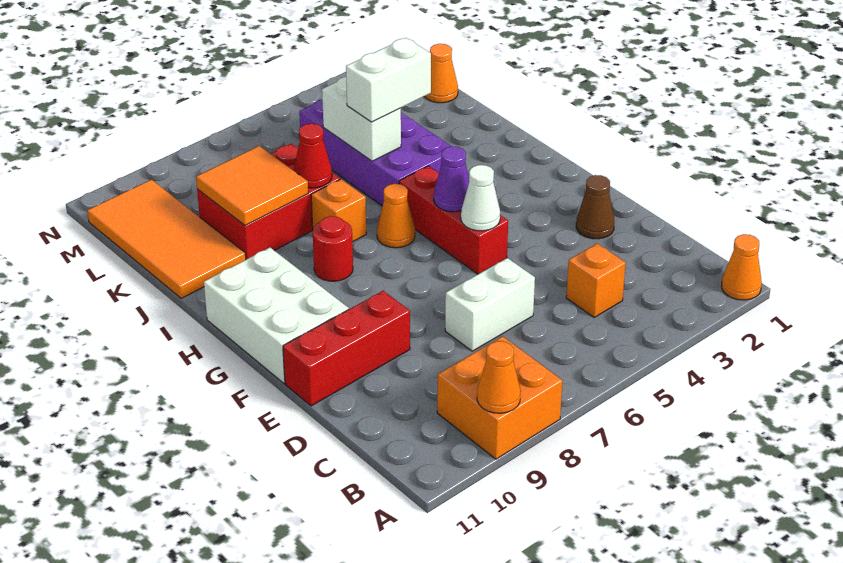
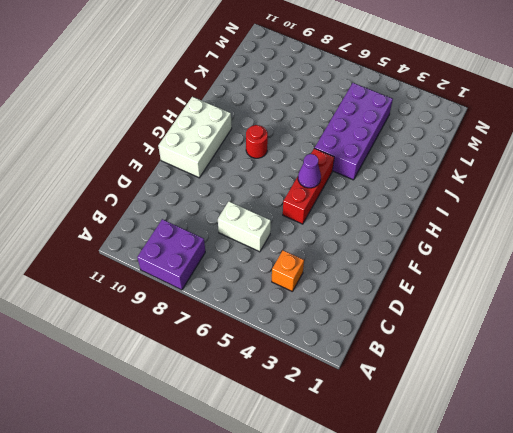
purple brick A8:B9 level 1 -> orange brick A8:B9 level 1
none -> orange cone A1 level 1
none -> brown cone E2 level 1
none -> red brick E9:E11 level 1

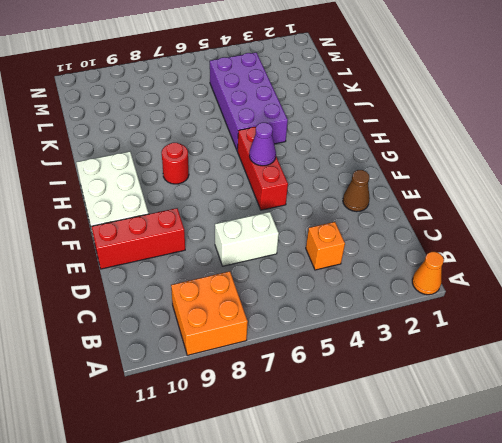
none -> orange cone H6 level 1
none -> orange brick I7 level 1
none -> red brick J7:K9 level 1

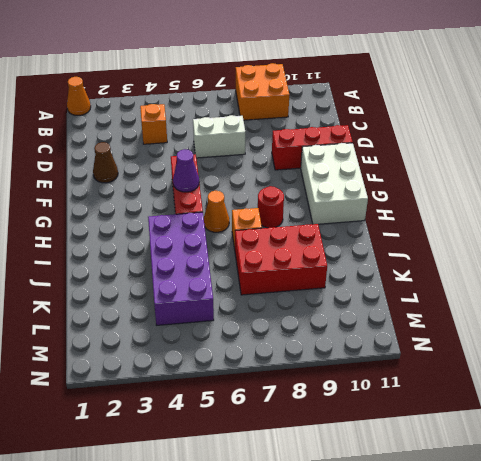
none -> orange tile J10:M11 level 1
none -> orange cone L1 level 1
none -> orange cone A9 level 2

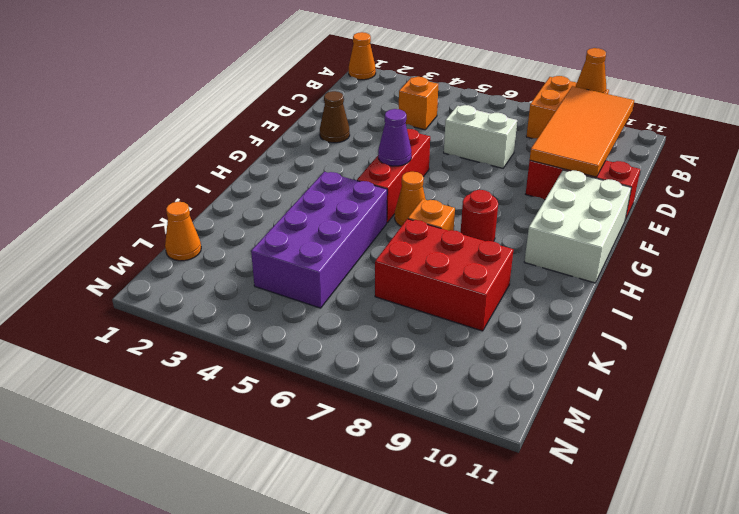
orange tile B9:E10 level 2 -> orange tile J10:M11 level 1
none -> white cone F5 level 2
none -> white brick J5:K5 level 2
none -> red cone J7 level 2

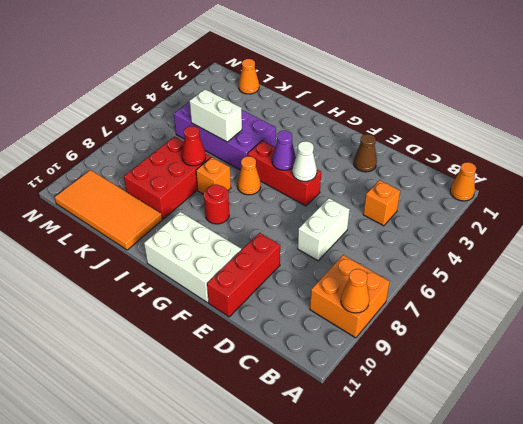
none -> orange tile J8:K9 level 2
none -> white brick J4:J5 level 3

